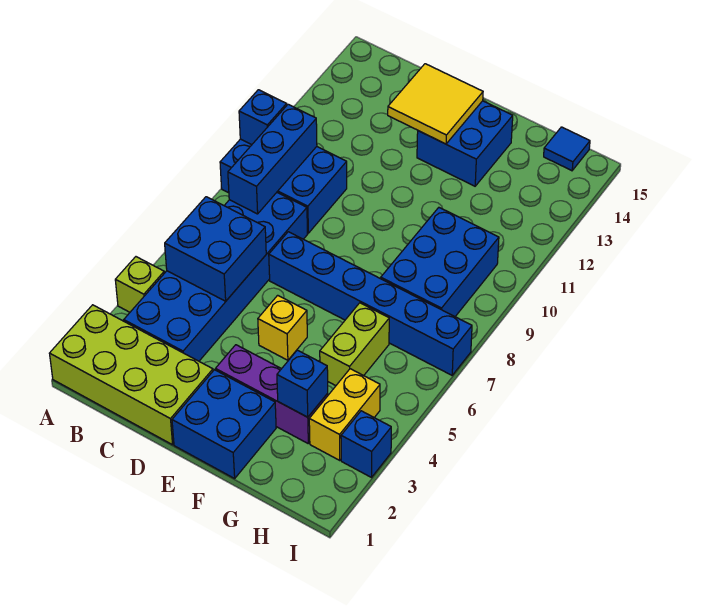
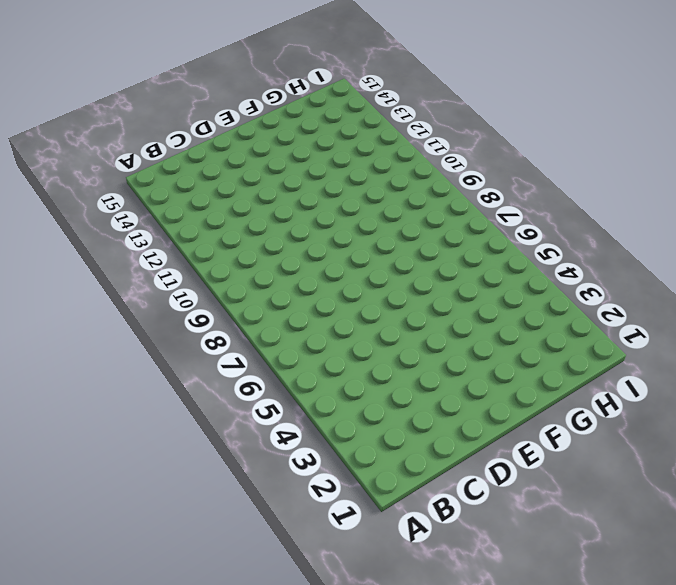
none -> lime brick A1:D2 level 1
none -> lime brick A4 level 1
none -> blue brick A9:C10 level 1

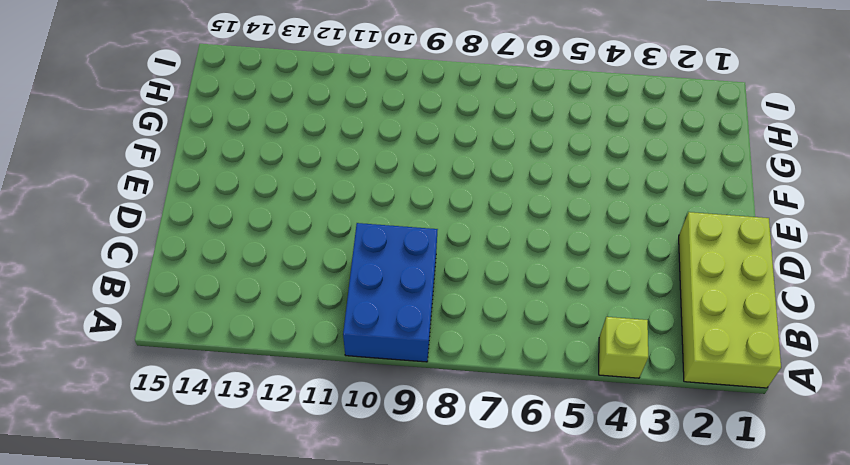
none -> blue brick B3:C8 level 1
none -> blue brick D7:I7 level 1
none -> blue brick E1:F2 level 1

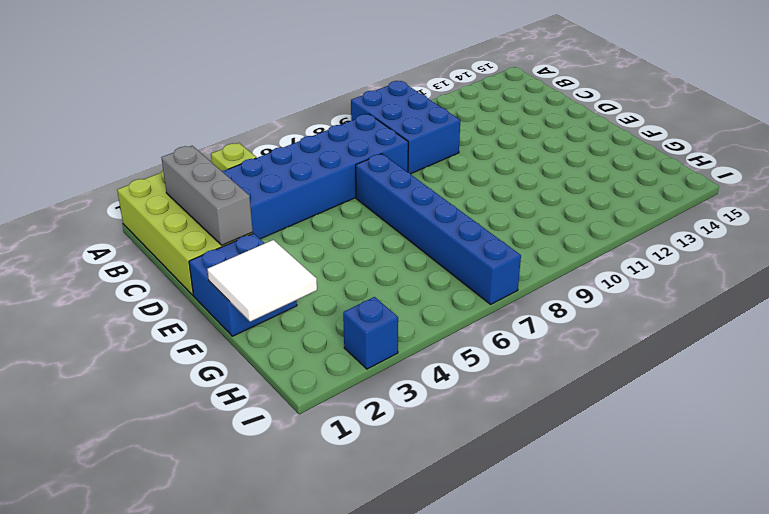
grey brick B2:D2 level 2 -> none
white tile F1:G2 level 2 -> none
none -> purple brick E3:G3 level 1
none -> yellow brick E5 level 1
none -> blue brick E13:F14 level 1

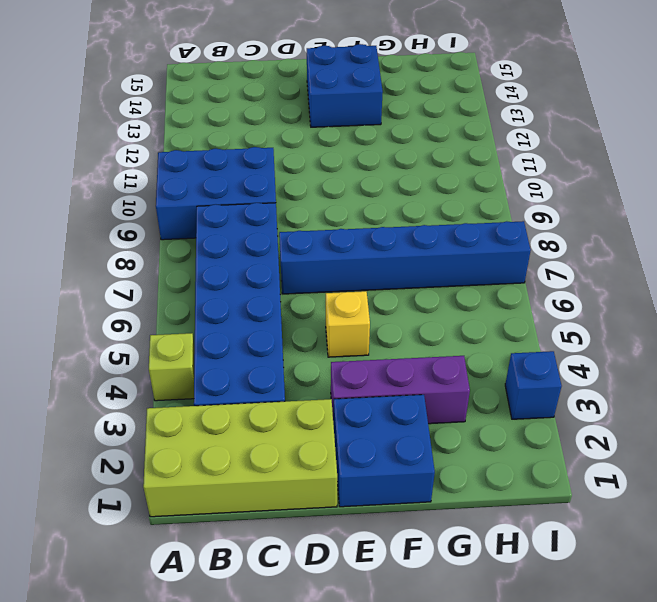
none -> lime brick G5:G6 level 1
none -> blue brick G8:H10 level 1
none -> yellow brick H3:H4 level 1

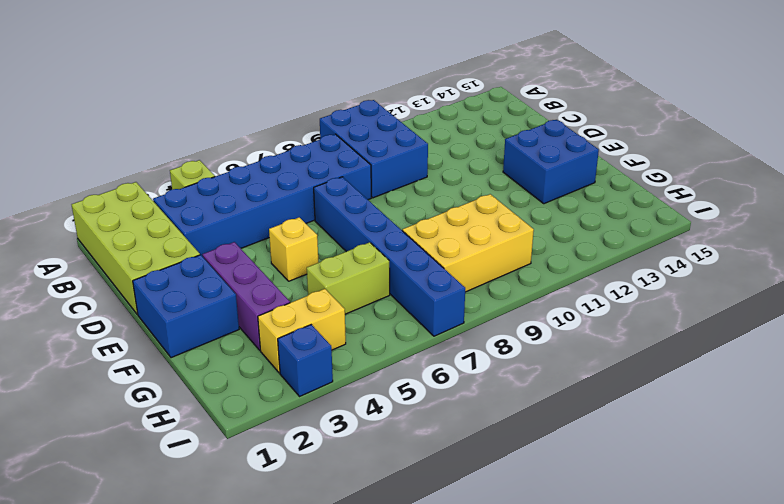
yellow brick G8:H10 level 1 -> blue brick G8:H10 level 1
none -> blue tile H15 level 1
none -> blue brick A10 level 2
none -> blue brick B5:C6 level 2

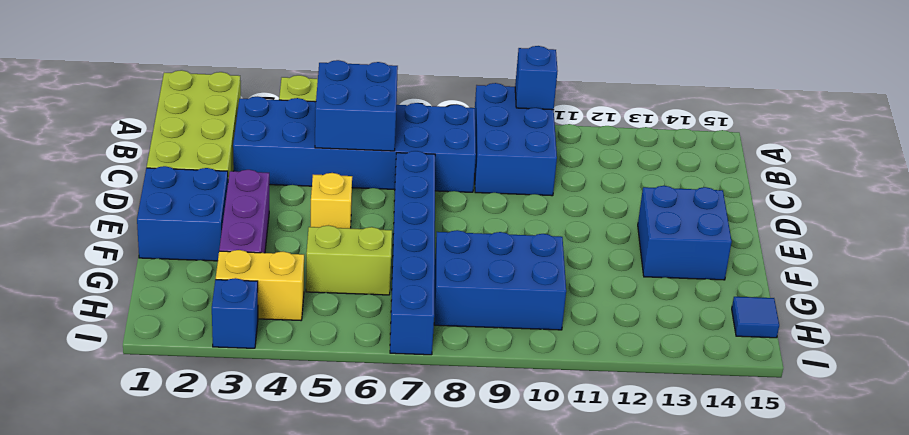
none -> blue brick B8:B10 level 2
none -> yellow tile D13:E14 level 2
none -> blue brick G3 level 2

